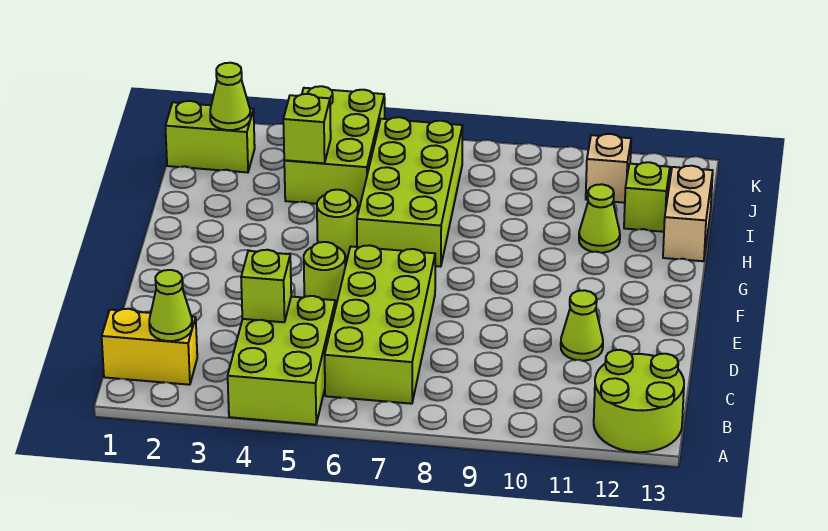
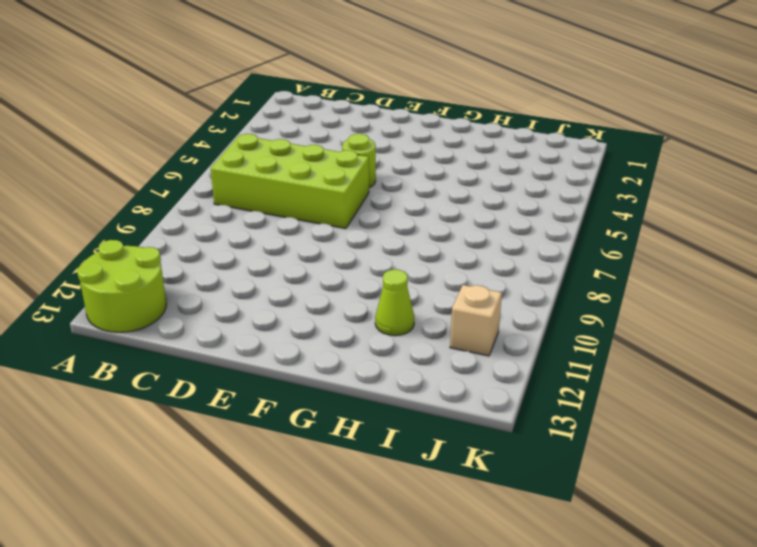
none -> lime brick A4:C5 level 1
none -> yellow brick B1:B2 level 1
none -> lime cone D11 level 1

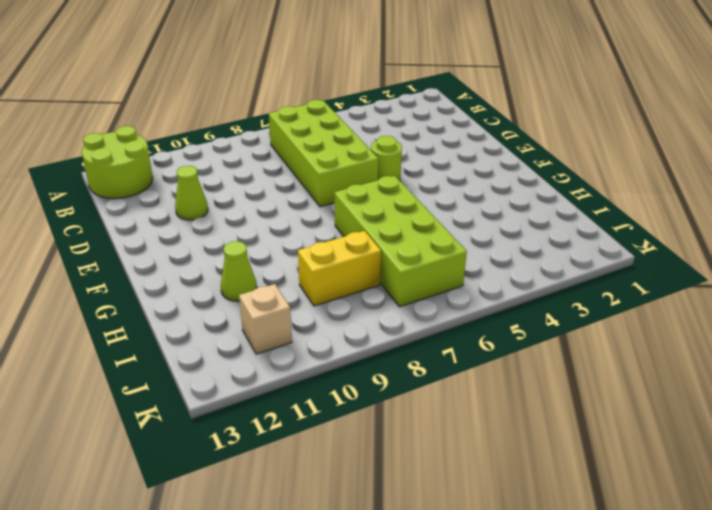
yellow brick I8:I9 level 1 -> yellow brick B1:B2 level 1
none -> lime brick A4:C5 level 1
none -> lime round brick G5 level 1
none -> tan brick H13:I13 level 1

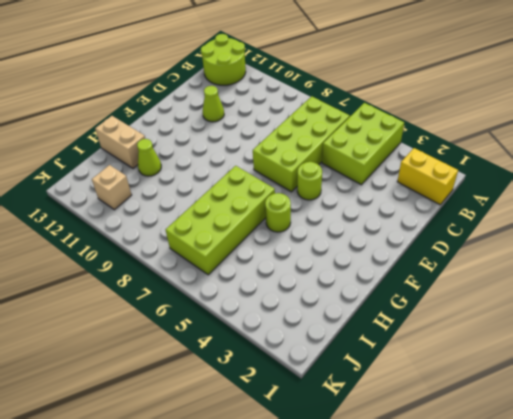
tan brick H12:H13 level 1 -> tan brick H13:I13 level 1
none -> lime brick I4:K5 level 1
none -> lime brick I12 level 1
none -> lime brick J1:J2 level 1

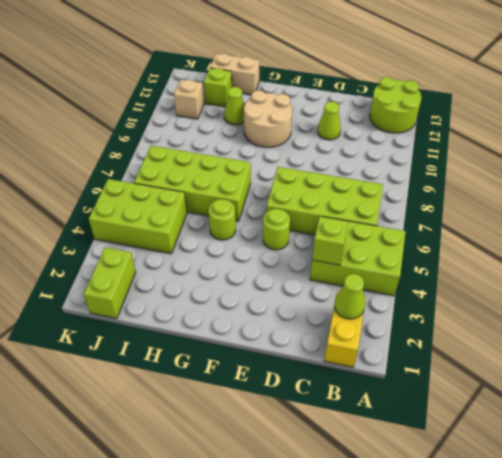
tan round brick F10:G11 level 1 -> none
none -> lime brick I4 level 2
none -> lime cone J2 level 2

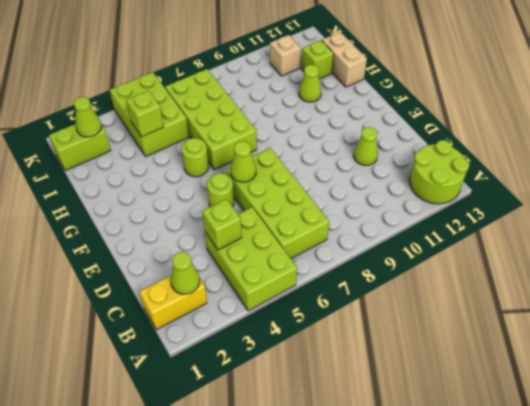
lime cone E6 level 2 -> none

